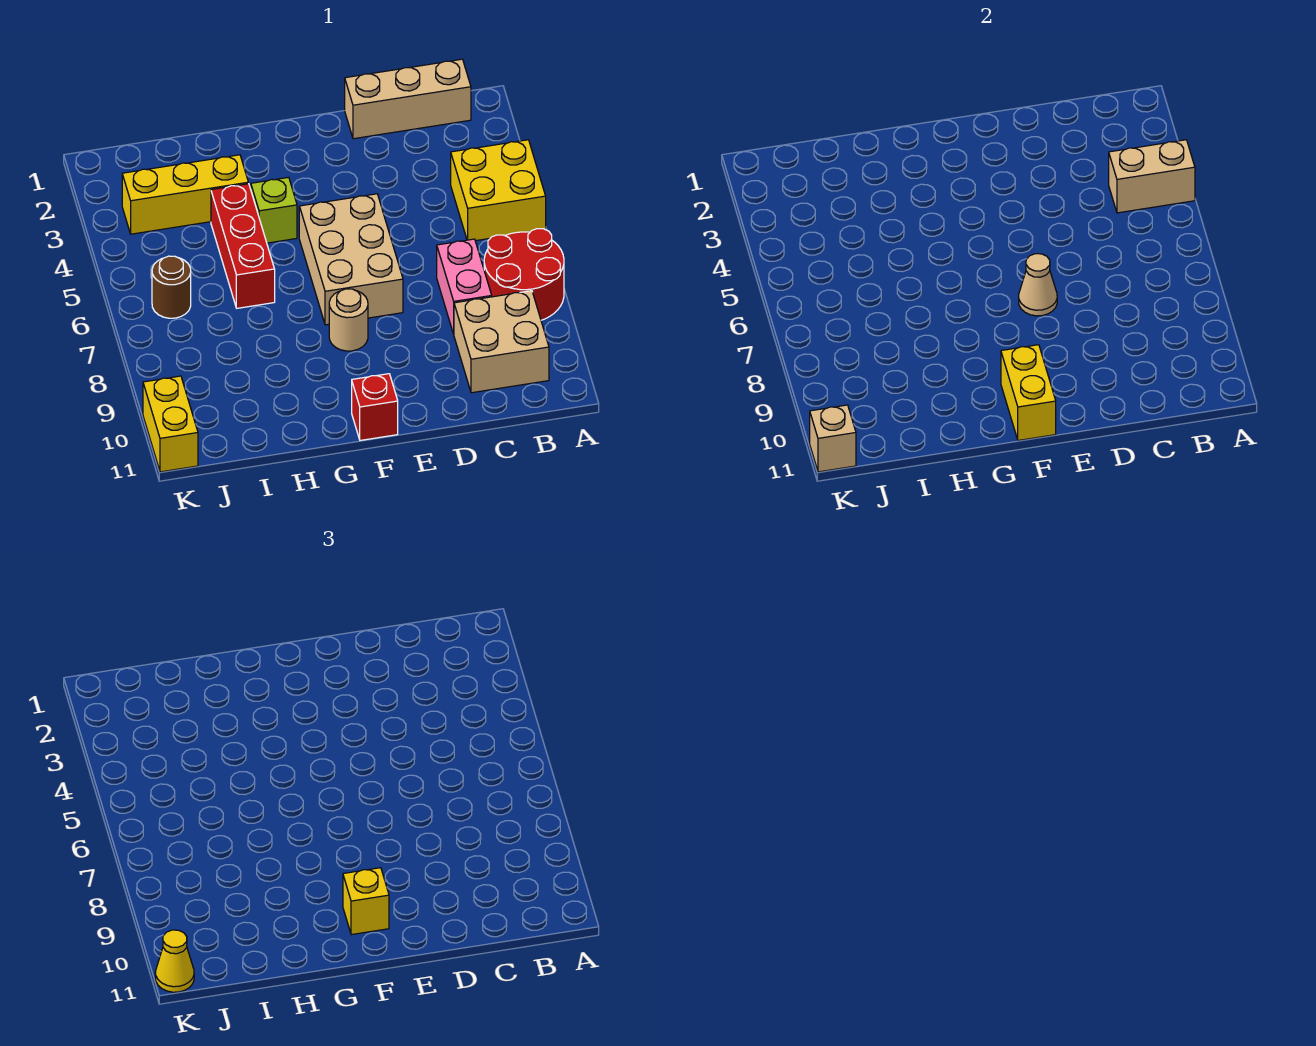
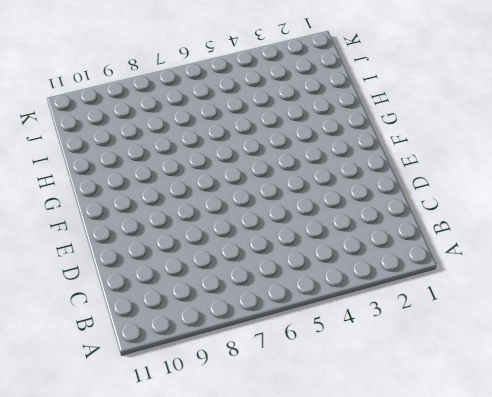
none -> yellow brick A4:B5 level 1
none -> red round brick A7:B8 level 1
none -> tan brick B1:D1 level 1

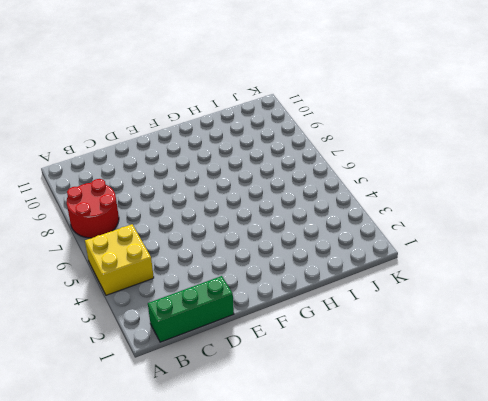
green brick B1:D1 level 1 -> tan brick B1:D1 level 1
none -> tan brick B9:C10 level 1
none -> pink brick C7:C8 level 1
none -> tan brick E5:F7 level 1

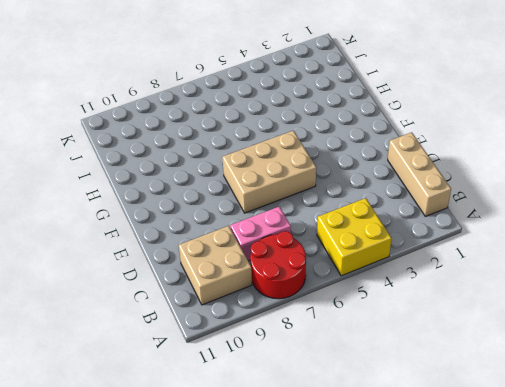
none -> tan round brick F8 level 1
none -> red brick F11 level 1
none -> lime brick G4 level 1

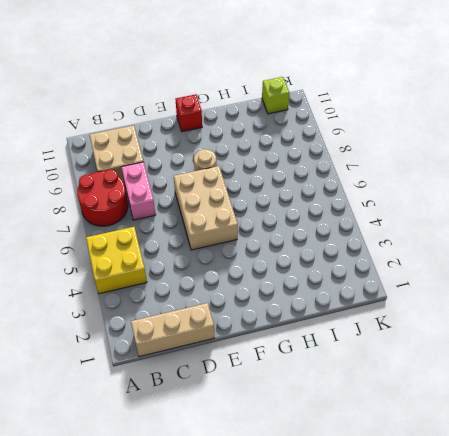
lime brick J11 level 1 -> lime brick G4 level 1
none -> yellow brick H3:J3 level 1
none -> red brick H4:H6 level 1
none -> brown round brick J6 level 1

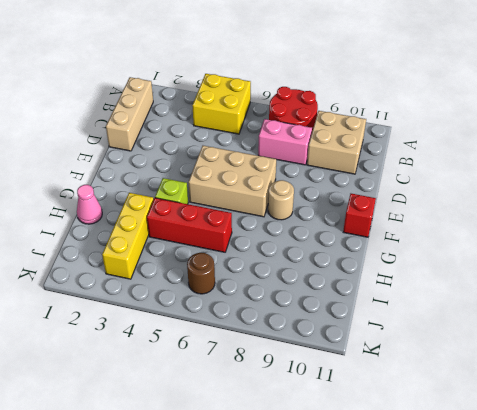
pink cone H1 level 1 -> none
none -> yellow brick K10:K11 level 1
none -> tan brick A4:B4 level 2
none -> tan cone E7 level 2

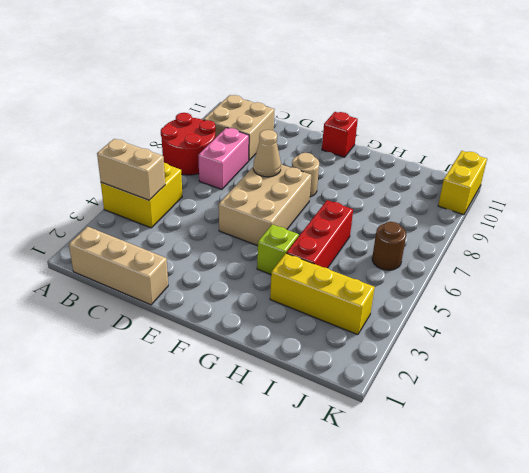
none -> yellow brick F10:F11 level 2
none -> tan brick K11 level 2
none -> yellow brick F10 level 3

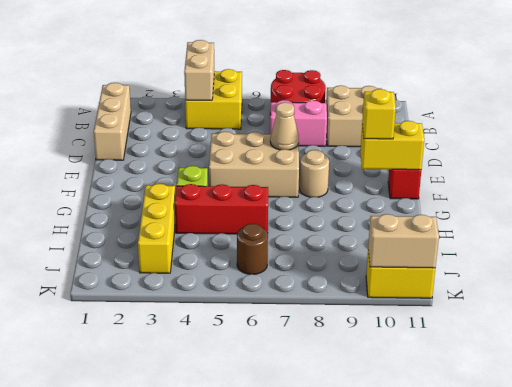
tan brick K10:K11 level 2 -> tan brick K11 level 2
none -> yellow cone K11 level 3

